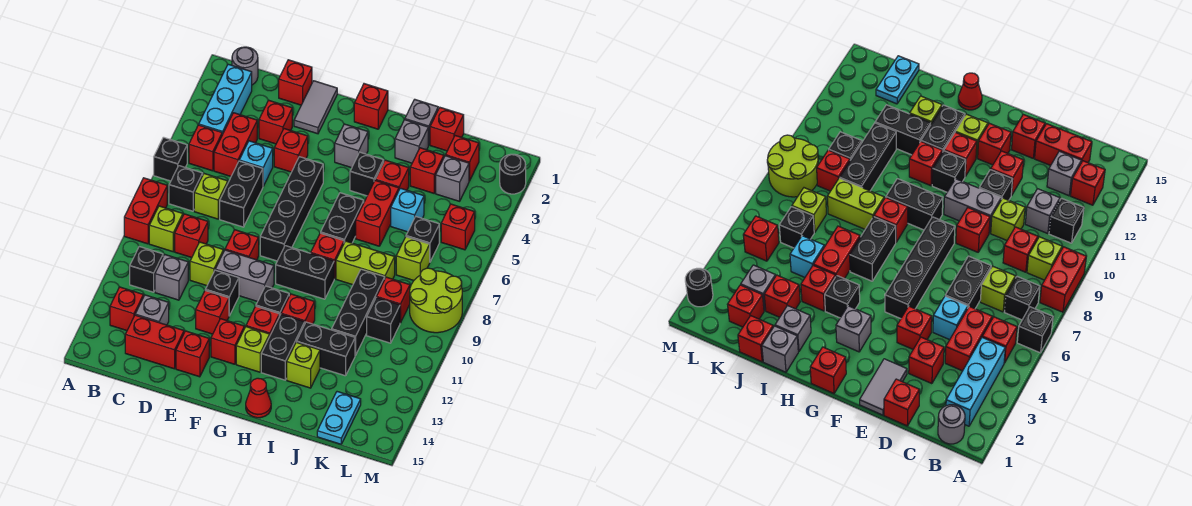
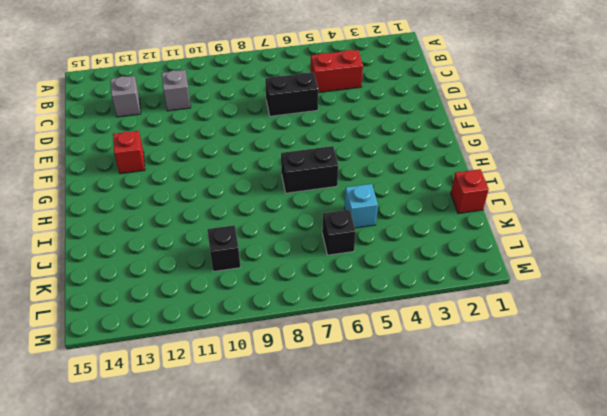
none -> black brick A6 level 1
none -> red brick A8:A9 level 1
none -> grey round brick B1 level 1
none -> cyan brick B2:B4 level 1

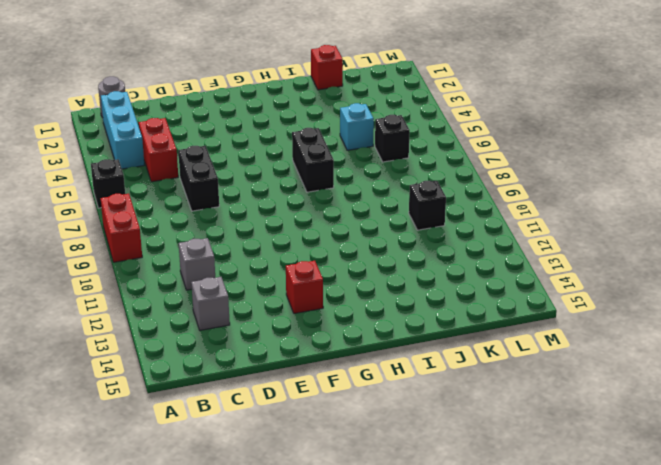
none -> red brick B5 level 1
none -> black brick B7 level 1
none -> lime brick B9 level 1
none -> black brick B11 level 1

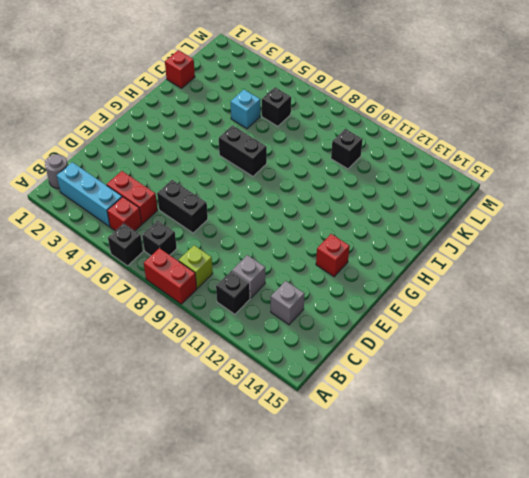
none -> red brick B13 level 1
none -> lime brick C7 level 1
none -> red brick C9 level 1
none -> red brick C14:D14 level 1

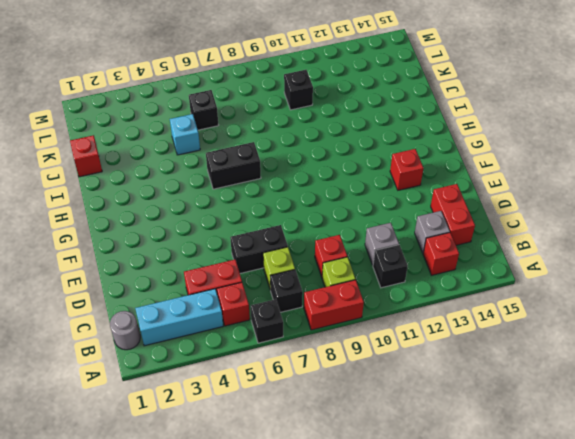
none -> red brick D1 level 1
none -> red brick D3 level 1
none -> cyan brick D5 level 1
none -> lime brick D10 level 1

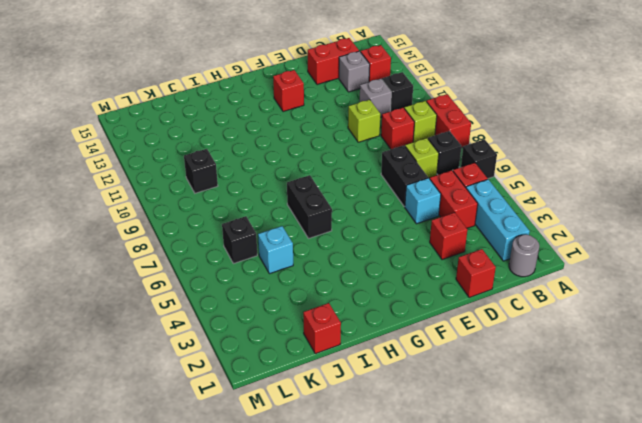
none -> grey tile E1:E2 level 1
none -> red brick E4 level 1
none -> red brick E9 level 1
none -> grey brick E10:F10 level 1

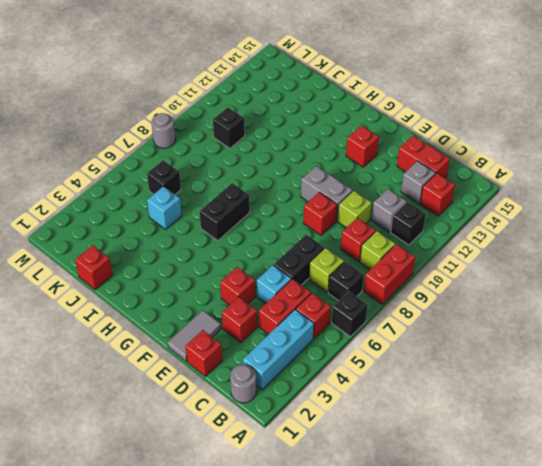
grey round brick M8 level 1 -> lime round brick L8:M9 level 1
none -> black brick E11 level 1
none -> red brick E12 level 1
none -> red brick E14 level 1
none -> black brick F5:F8 level 1

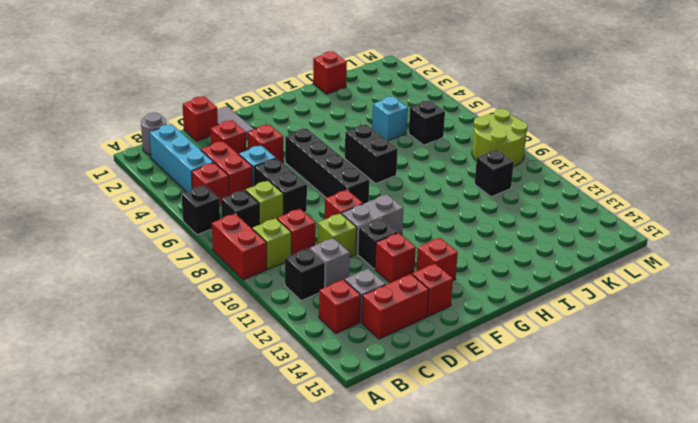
none -> red brick G1 level 1
none -> grey brick G3 level 1
none -> black brick G9:H9 level 1
none -> black brick G11 level 1

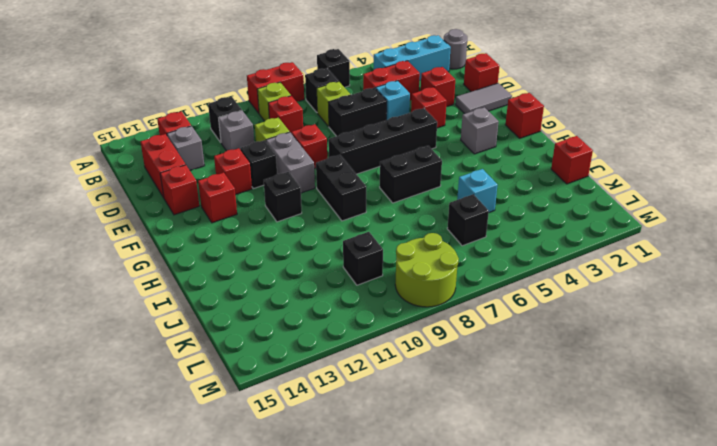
none -> red brick B5 level 1
none -> red brick G12 level 1
none -> lime brick G13 level 1
none -> black brick H4 level 1

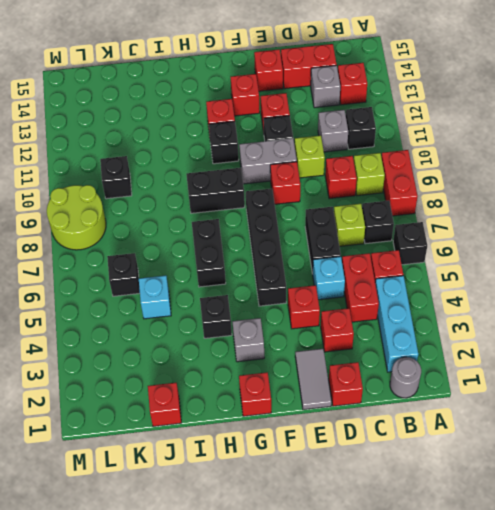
none -> lime brick G13 level 1
none -> red brick H8 level 1
none -> red brick H11 level 1
none -> black brick H12:H13 level 1

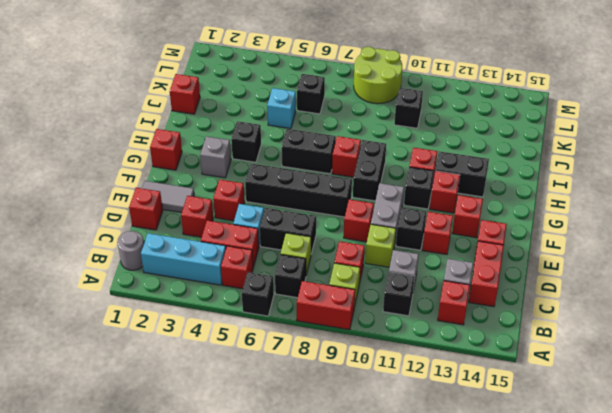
none -> lime brick G13 level 1
none -> red cone H15 level 1
none -> grey brick I1 level 1
none -> grey brick I2 level 1

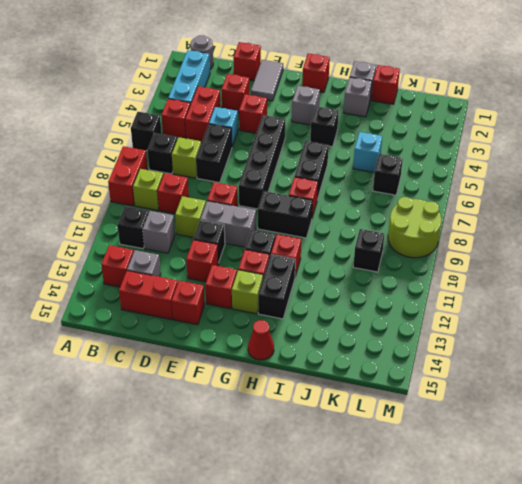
none -> red brick I4 level 1
none -> red brick I5:I6 level 1
none -> lime brick I8:J8 level 1
none -> black brick I12:J12 level 1

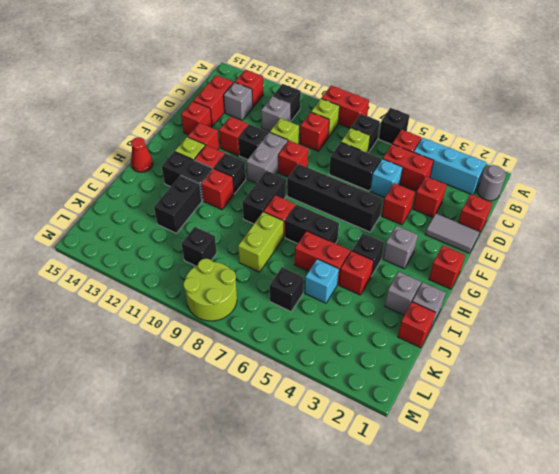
none -> lime brick I13 level 1
none -> red brick J3 level 1
none -> black brick J9:J11 level 1
none -> red brick K2 level 1

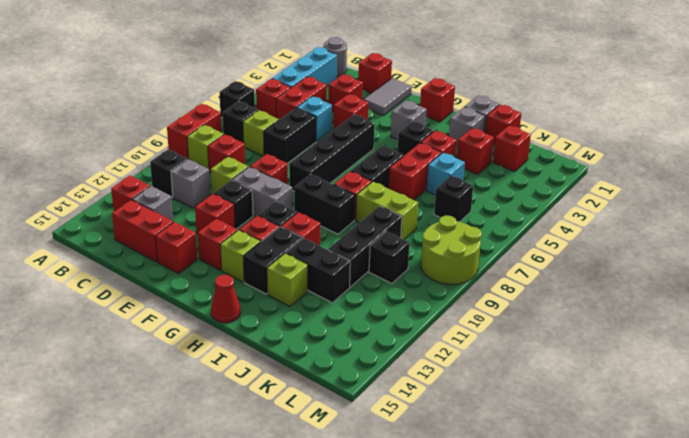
none -> grey brick K3 level 1
none -> lime brick K7 level 1
none -> red brick K9 level 1
none -> cyan plate K14:K15 level 1

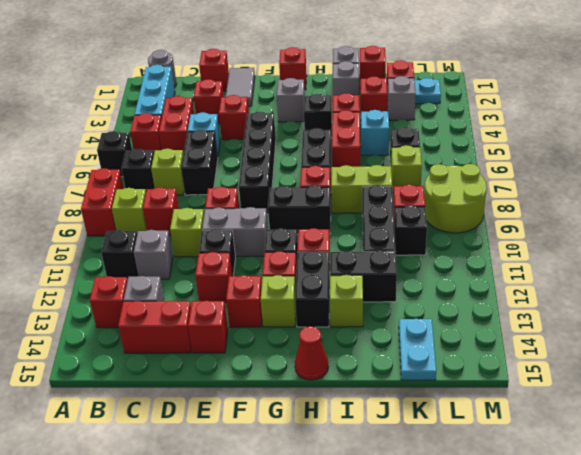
cyan plate L2 level 1 -> none
none -> red brick L5 level 1
none -> black round brick M2 level 1

